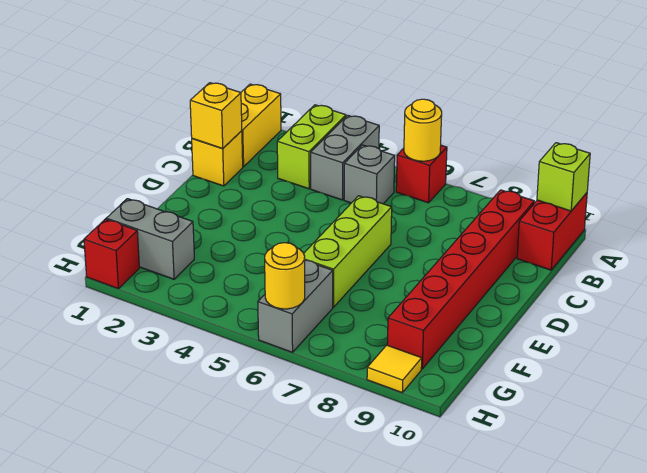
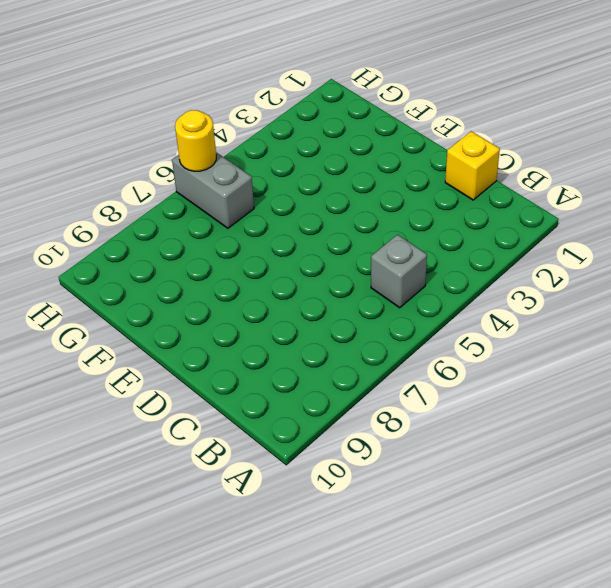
none -> yellow brick A1:B1 level 1
none -> lime brick A3:B3 level 1
none -> grey brick A4:B4 level 1

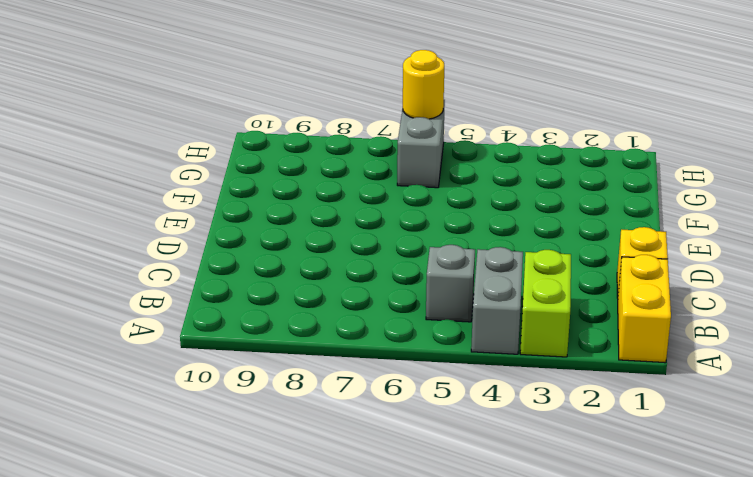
none -> red brick A6 level 1
none -> red brick A10:B10 level 1
none -> red brick B9:G9 level 1

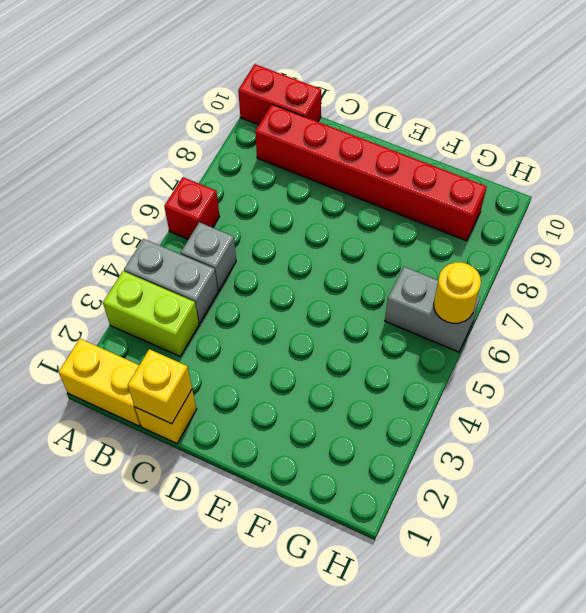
none -> lime brick D6:F6 level 1
none -> grey brick G1:G2 level 1
none -> red brick H1 level 1

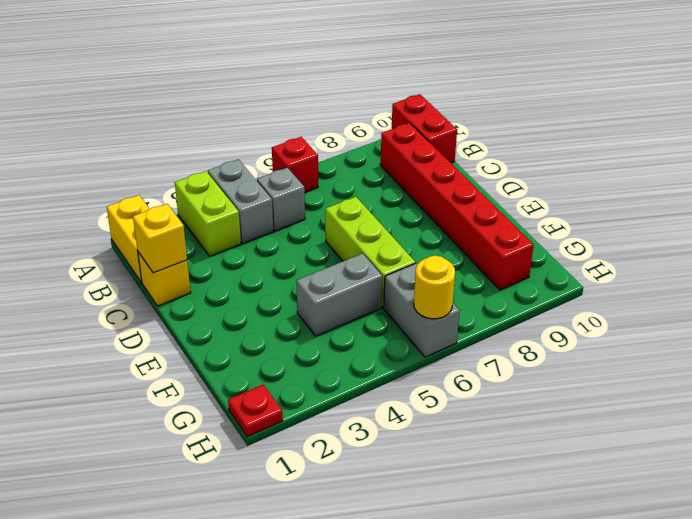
grey brick F4:F5 level 1 -> grey brick G1:G2 level 1
red plate H1 level 1 -> red brick H1 level 1
none -> yellow tile H9 level 1
none -> yellow round brick A6 level 2
none -> lime brick A10 level 2

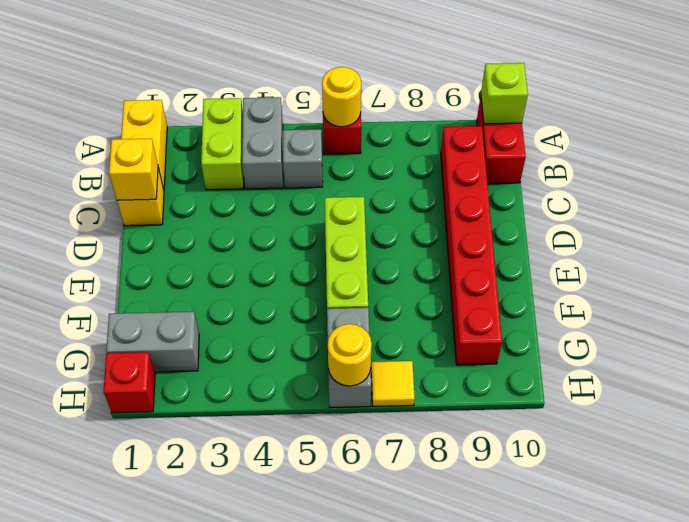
yellow tile H7 level 1 -> yellow tile H9 level 1

